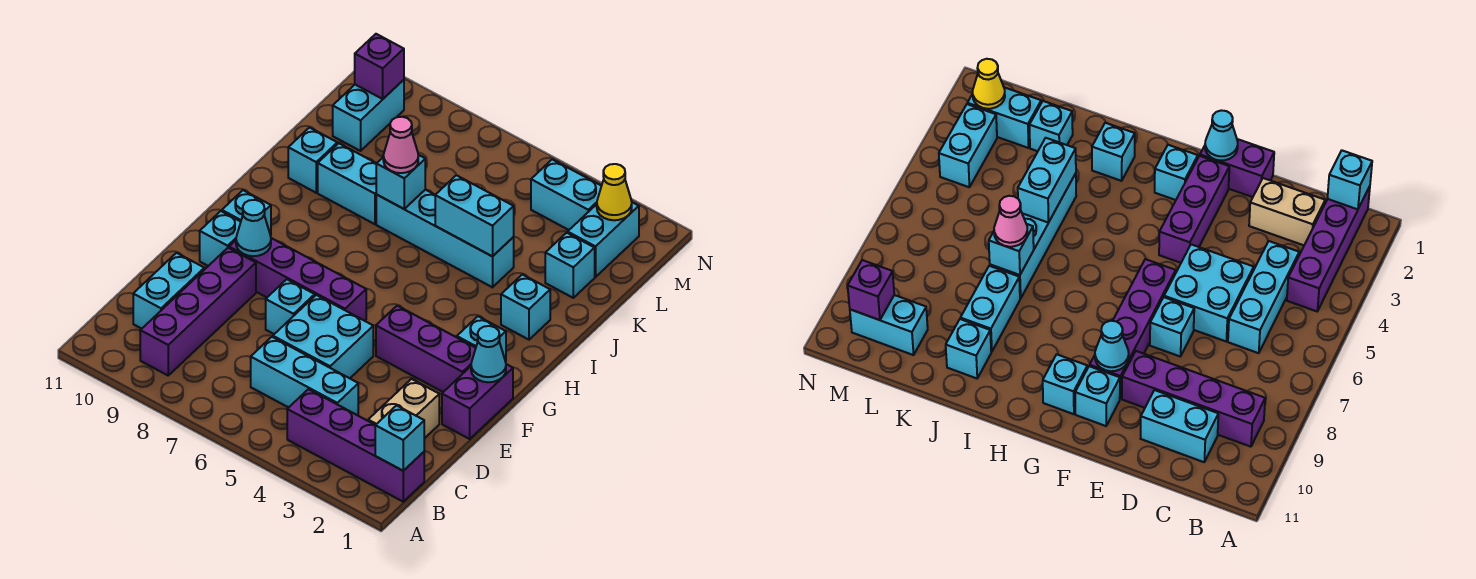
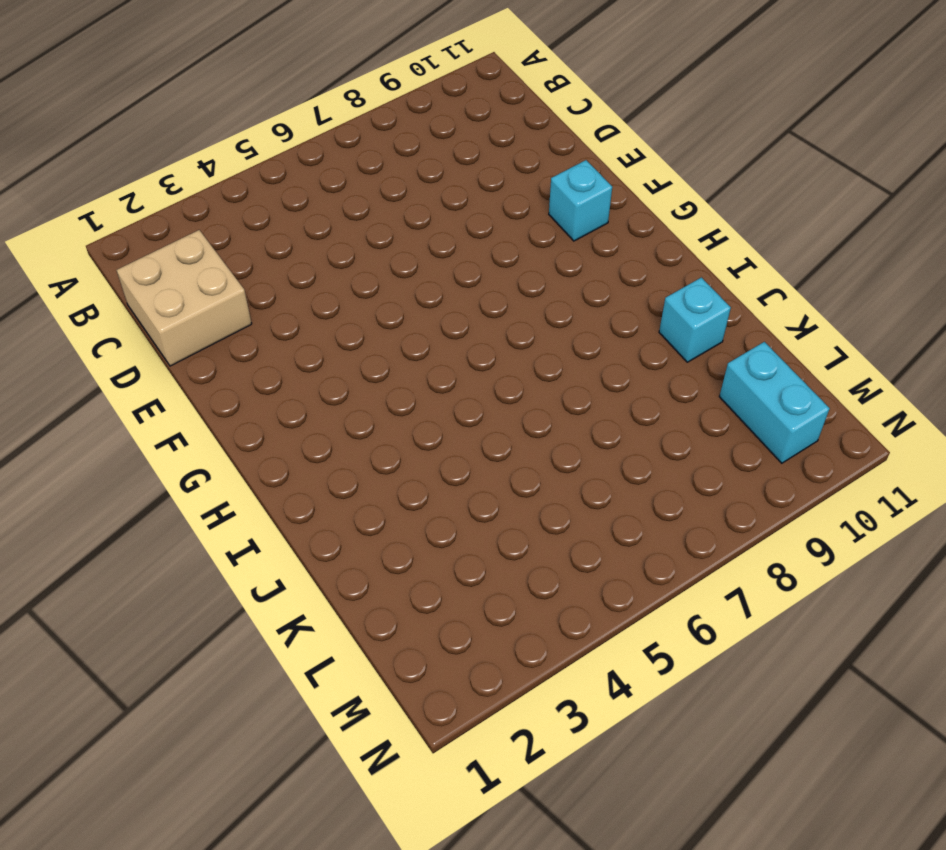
tan brick C1:D2 level 1 -> tan brick C2:D2 level 1
none -> purple brick B1:B4 level 1
none -> purple brick B9:E9 level 1
none -> cyan brick C4:C6 level 1

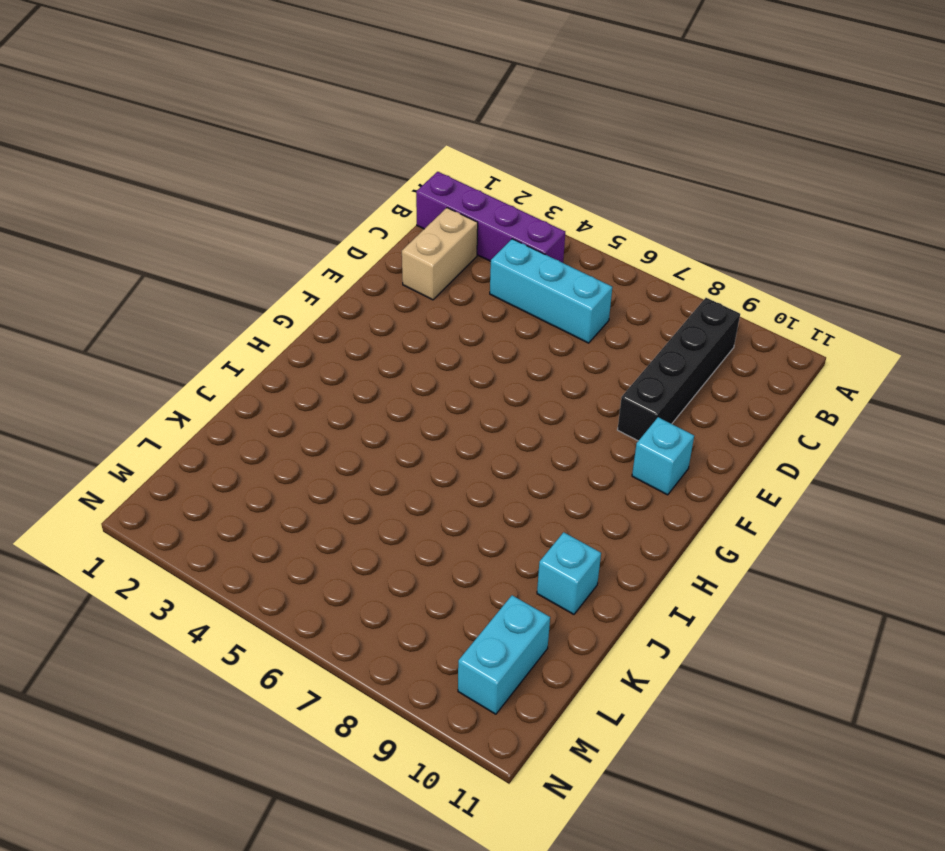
black brick B9:E9 level 1 -> purple brick B9:E9 level 1
none -> cyan brick C10:D10 level 1
none -> cyan brick D5:E6 level 1
none -> purple brick E1:F1 level 1

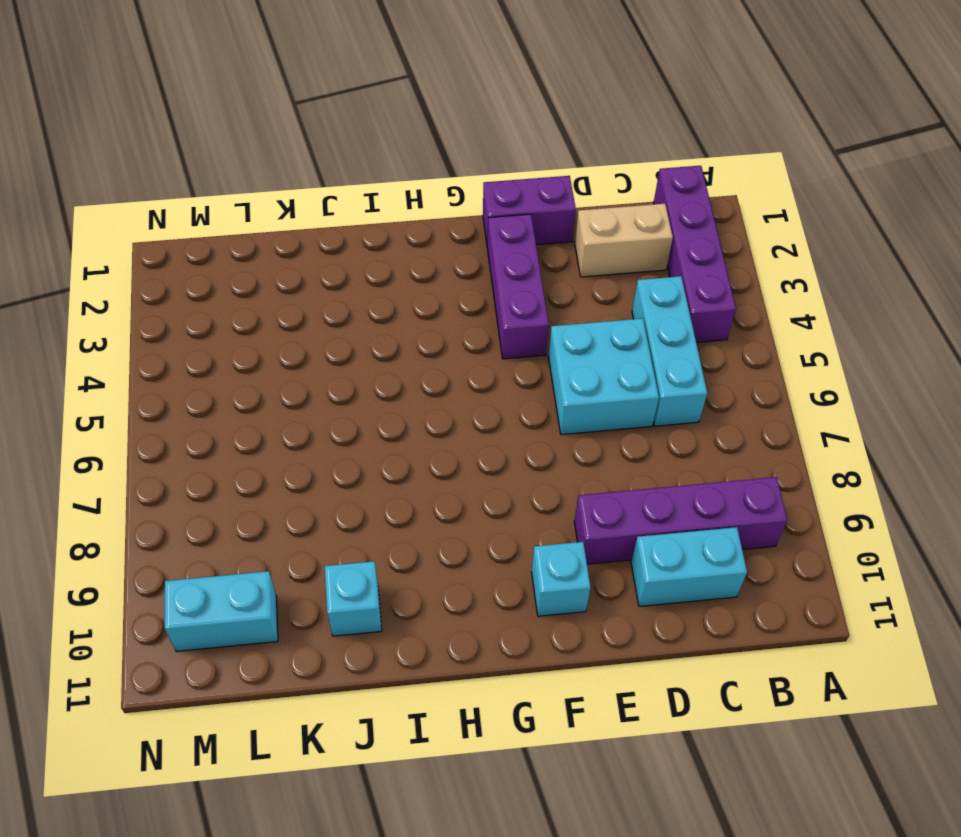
none -> cyan brick E7 level 1
none -> purple brick F6:F9 level 1
none -> cyan brick G2 level 1

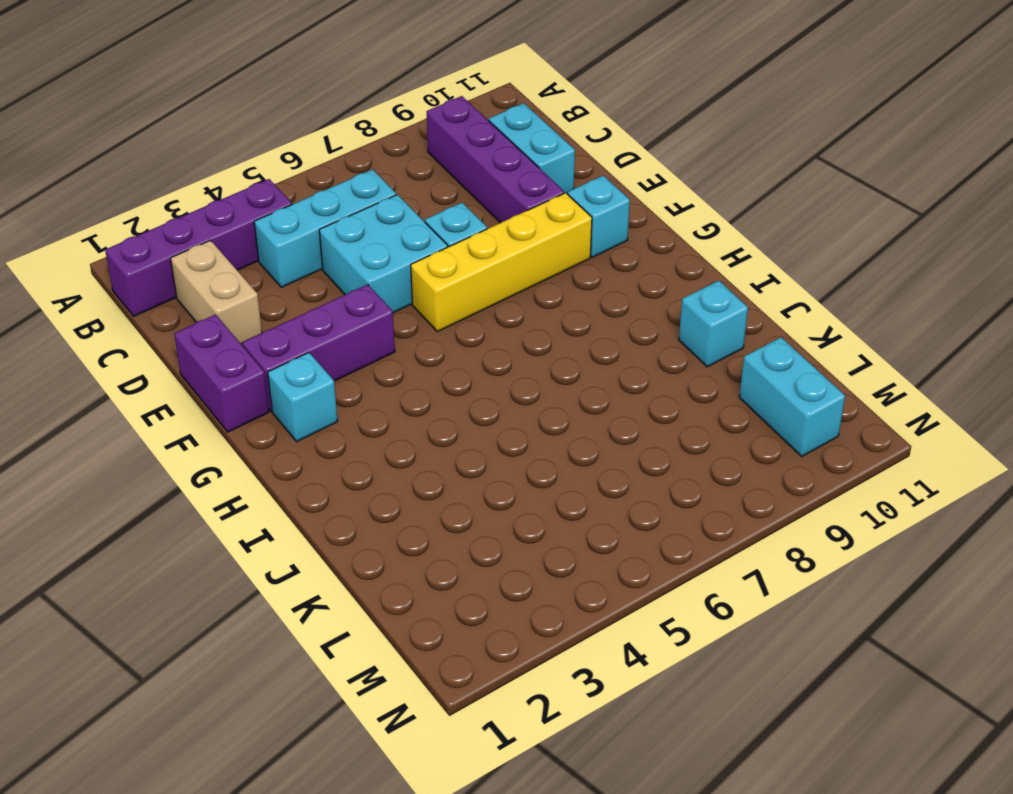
yellow brick F6:F9 level 1 -> purple brick F6:F9 level 1
none -> cyan brick G10 level 1
none -> cyan brick I2 level 1
none -> cyan brick J4:J7 level 1

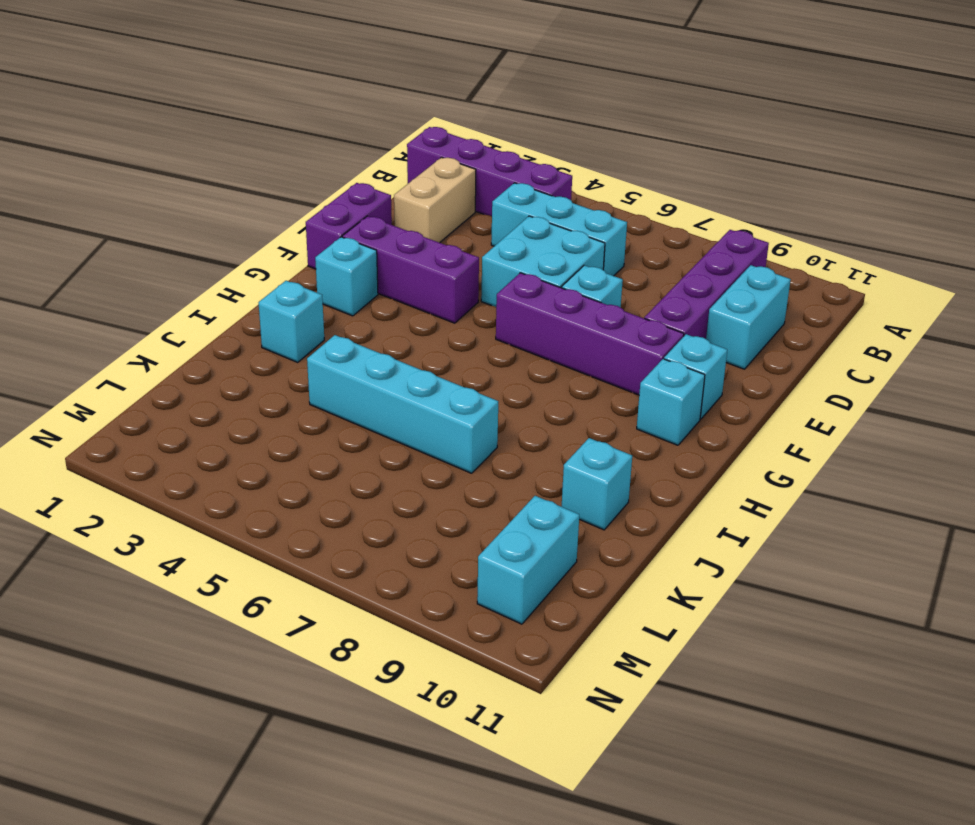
none -> cyan brick J8:J9 level 1
none -> cyan brick K2 level 1
none -> cyan brick L2:M2 level 1

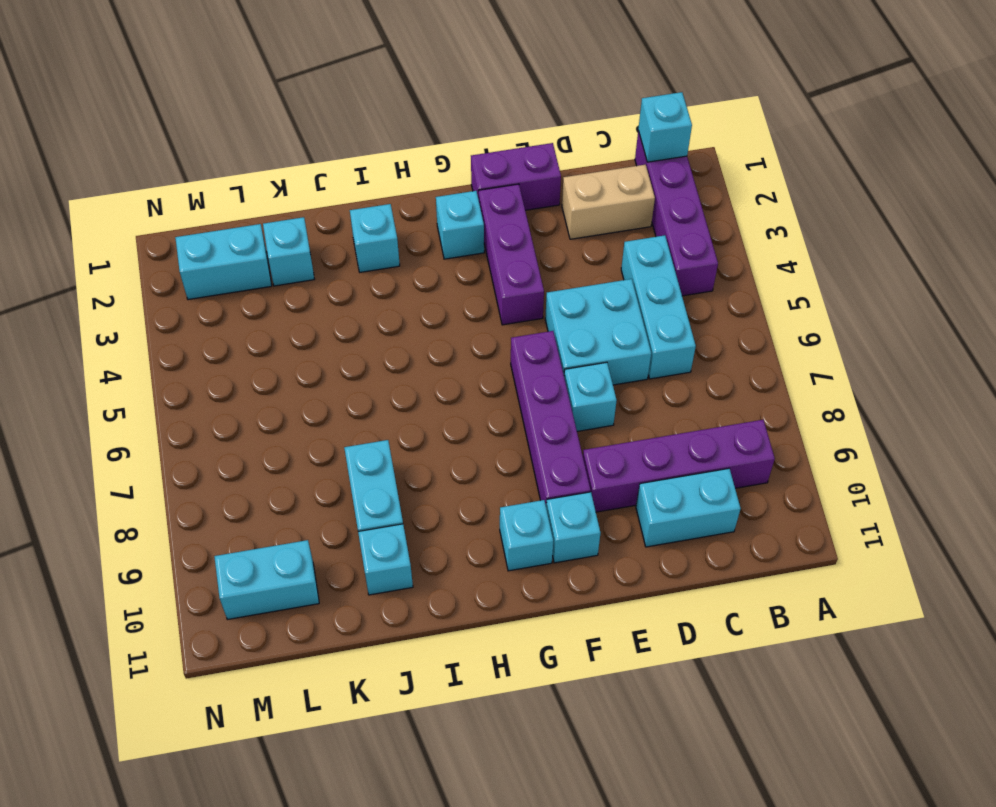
none -> cyan brick J4:J7 level 1
none -> cyan brick M3:M4 level 1
none -> cyan cone F1 level 2

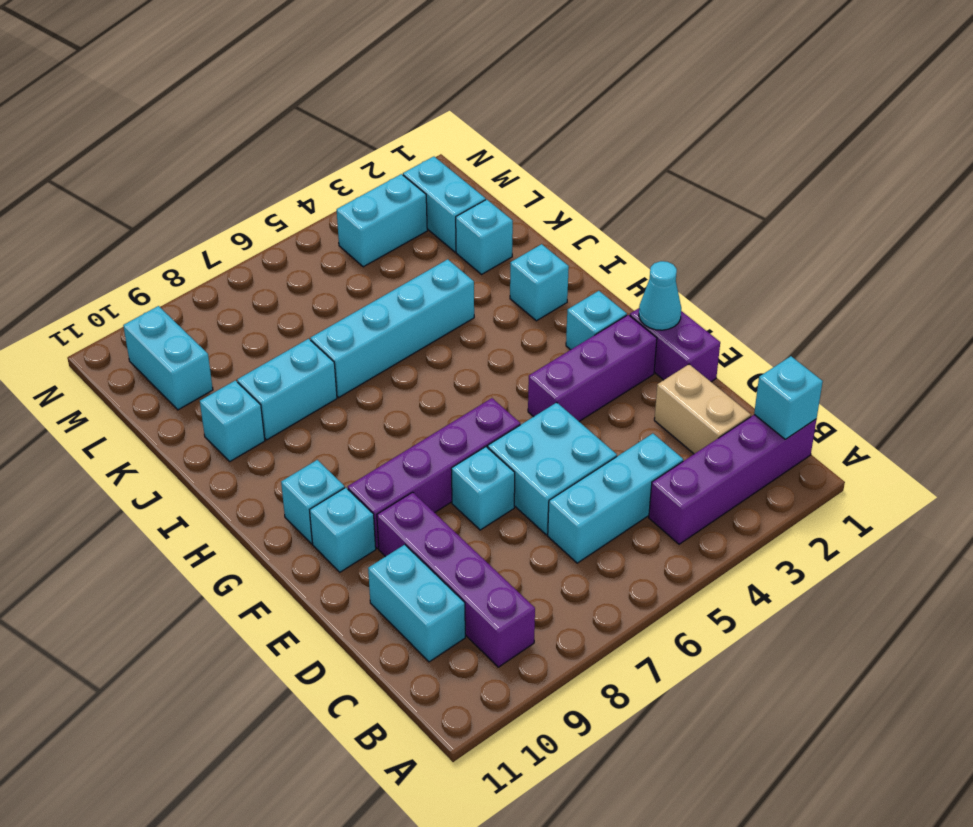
none -> cyan cone F9 level 2
none -> cyan brick J4:J5 level 2
none -> cyan brick J7 level 2

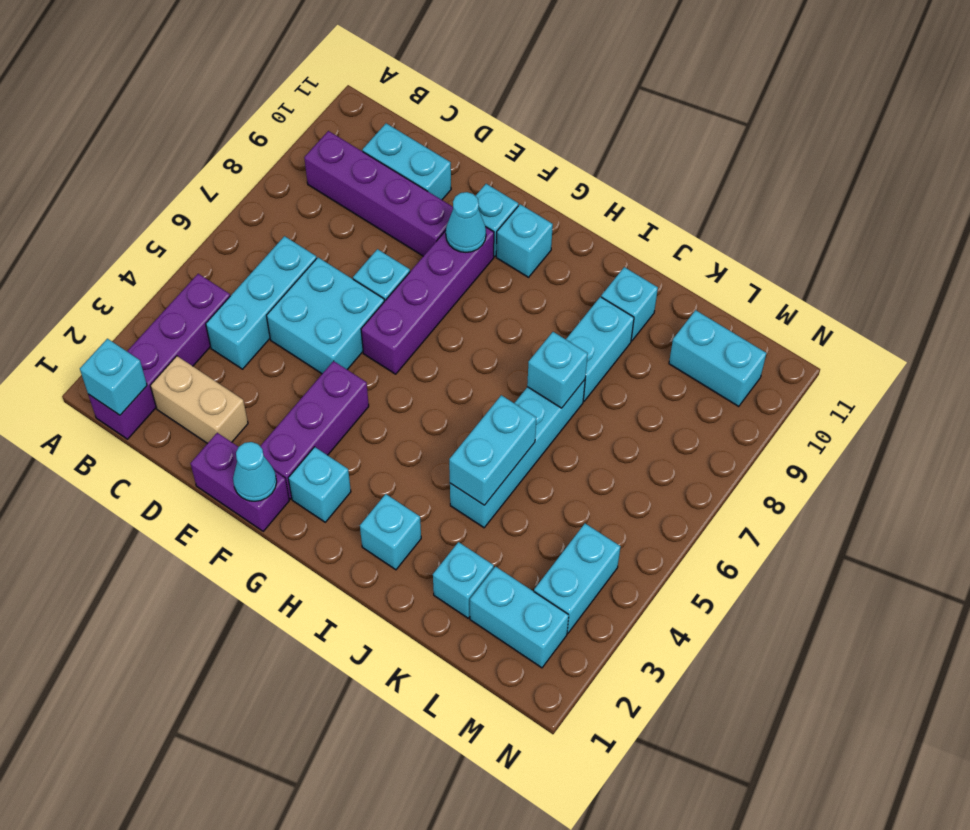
none -> yellow cone M2 level 2
none -> purple brick M10 level 2
none -> pink cone J7 level 3

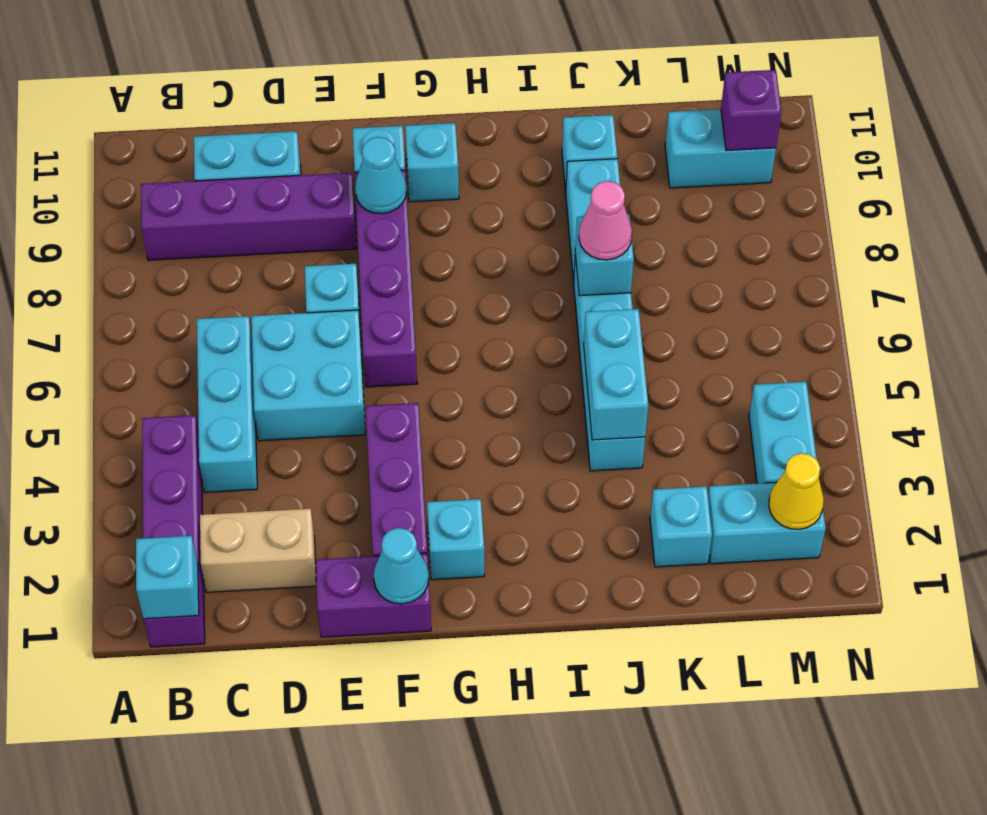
none -> cyan brick I2 level 1

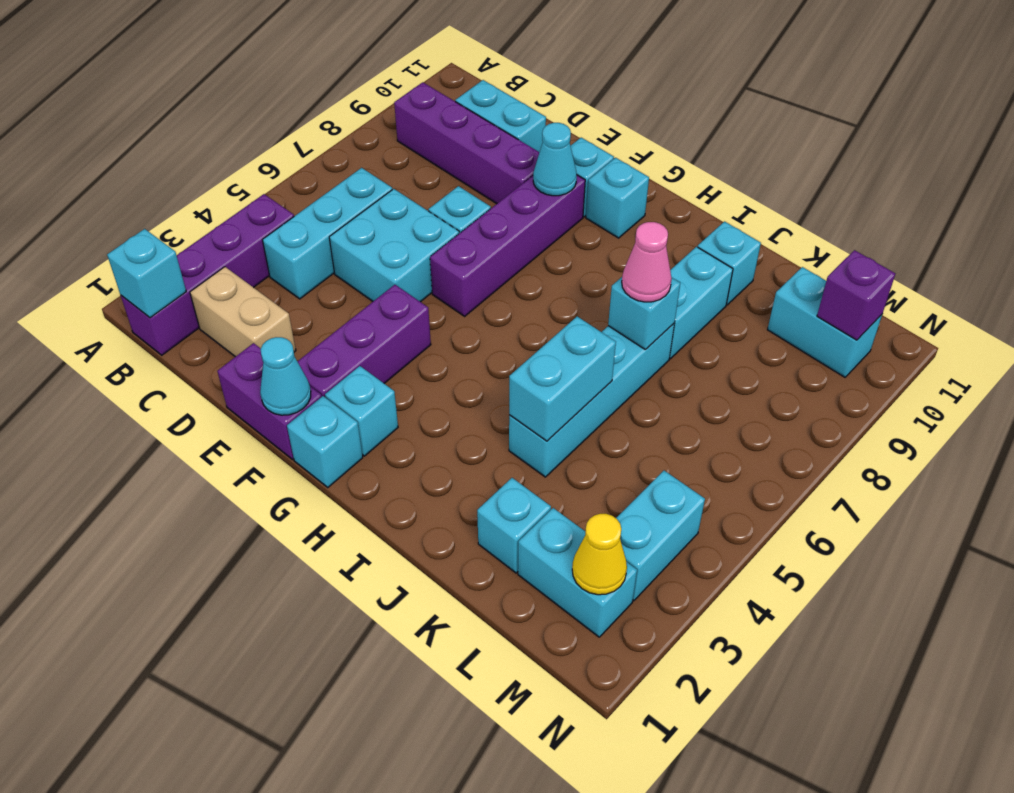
cyan brick G1 level 1 -> cyan brick I2 level 1

